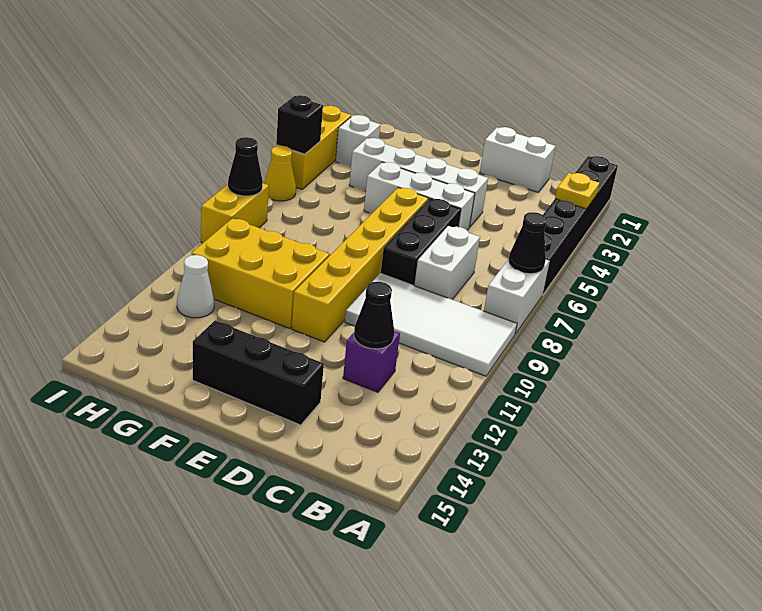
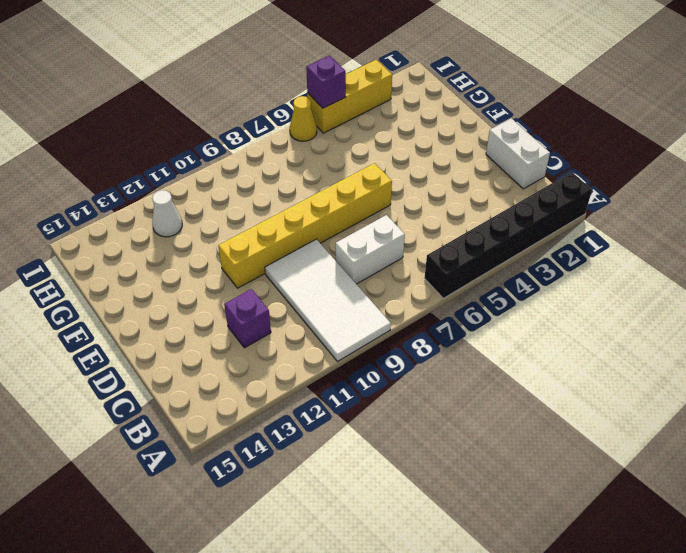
purple brick I5 level 2 -> black brick I5 level 2
none -> white brick A7:A8 level 1
none -> white brick D4:G4 level 1
none -> white brick D5:F5 level 1

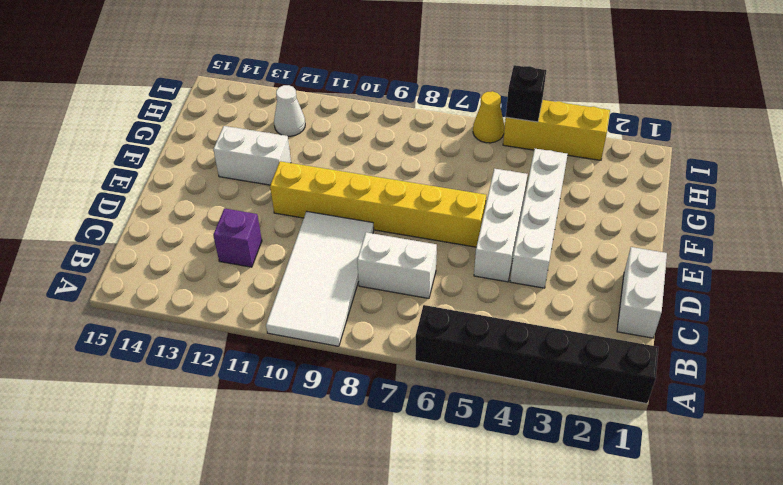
white brick F12:F13 level 1 -> white brick A7:A8 level 1
none -> black brick D6:D8 level 1
none -> black brick D14:F14 level 1
none -> yellow brick F10:H11 level 1

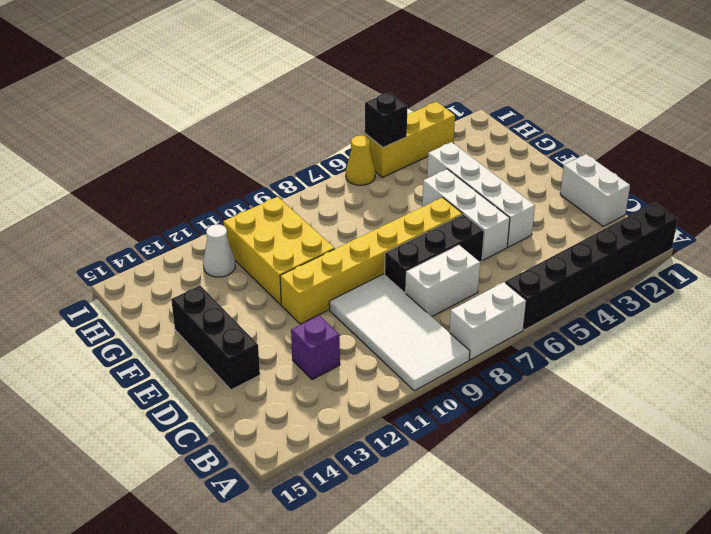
none -> white brick H3 level 1
none -> yellow brick I8:I9 level 1
none -> yellow plate A3 level 2

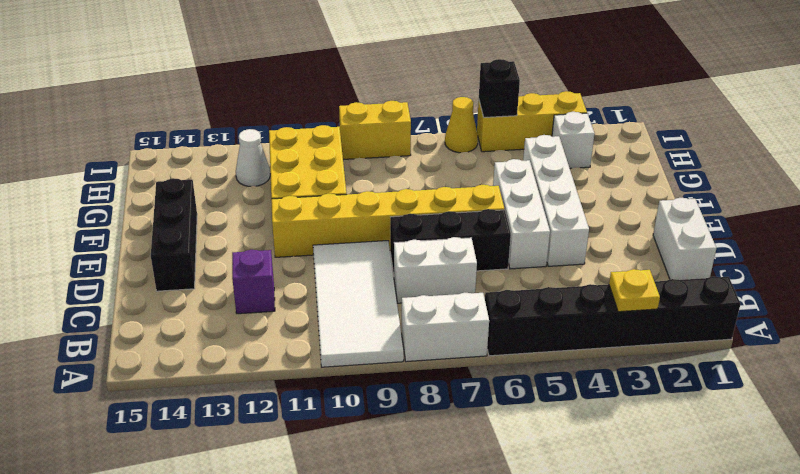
none -> black cone A7 level 2
none -> black cone C12 level 2
none -> black cone I8 level 2

